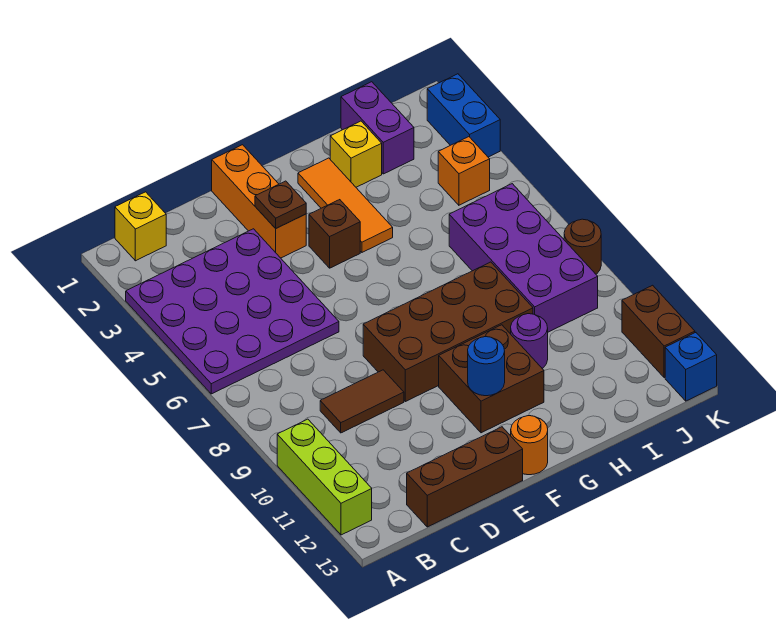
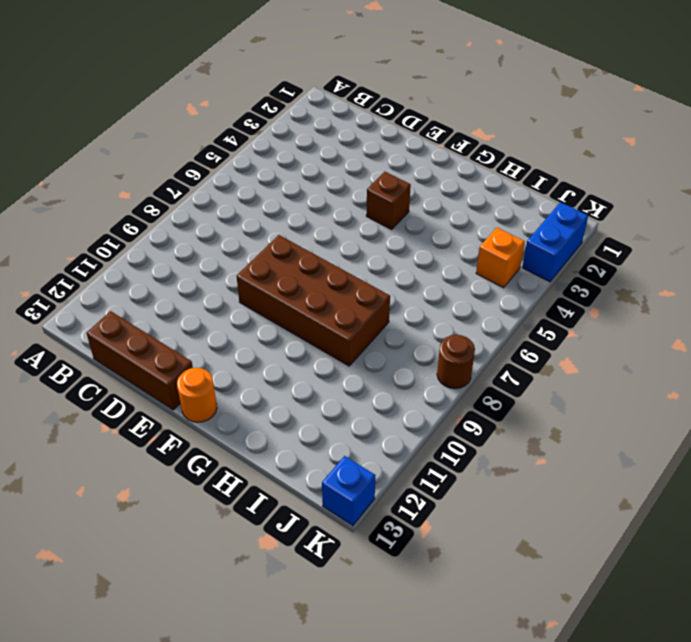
none -> purple plate A3:D6 level 1
none -> lime brick A10:A12 level 1
none -> yellow brick B1 level 1

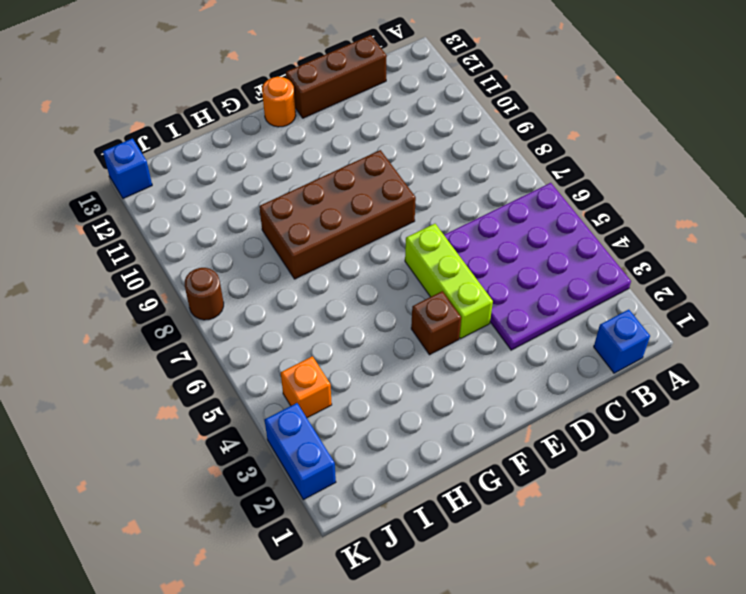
blue brick B1 level 1 -> yellow brick B1 level 1
lime brick E4:E6 level 1 -> lime brick A10:A12 level 1
none -> brown tile C9:D9 level 1
none -> orange brick E1:E3 level 1
none -> brown brick F10:G11 level 1

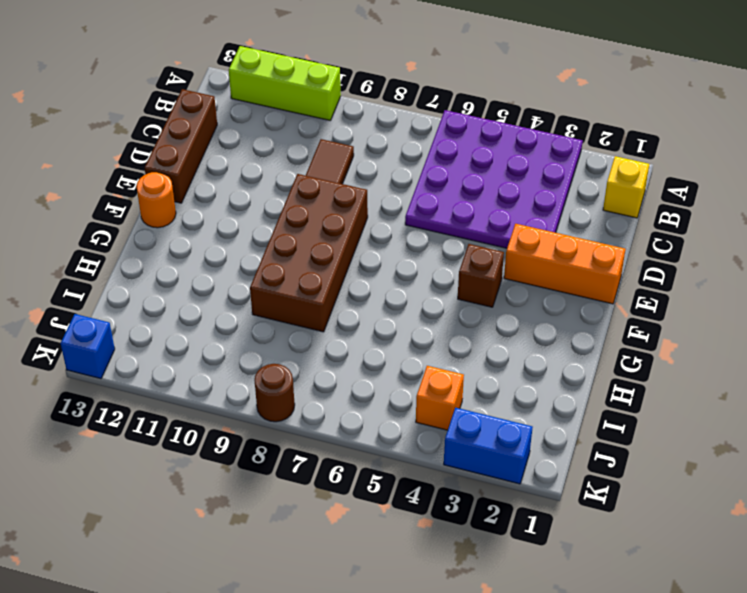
none -> brown brick F10:G11 level 1
none -> orange tile G2:G4 level 1
none -> yellow brick H2 level 1

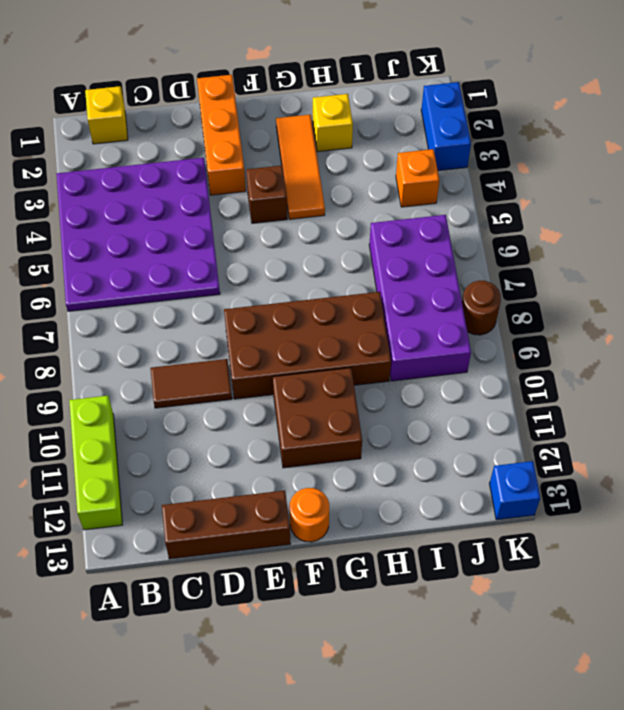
none -> purple round brick H10 level 1
none -> purple brick I1:I2 level 1
none -> brown brick K11:K12 level 1

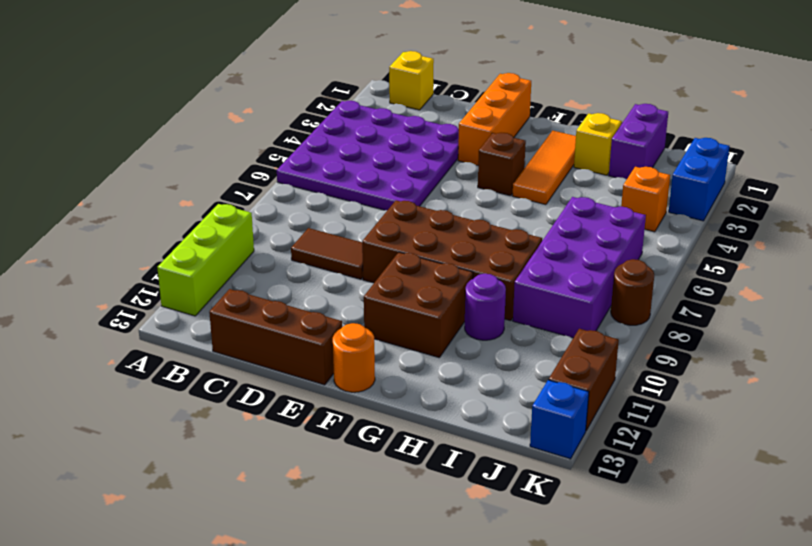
none -> brown plate E3 level 2
none -> blue round brick F11 level 2

